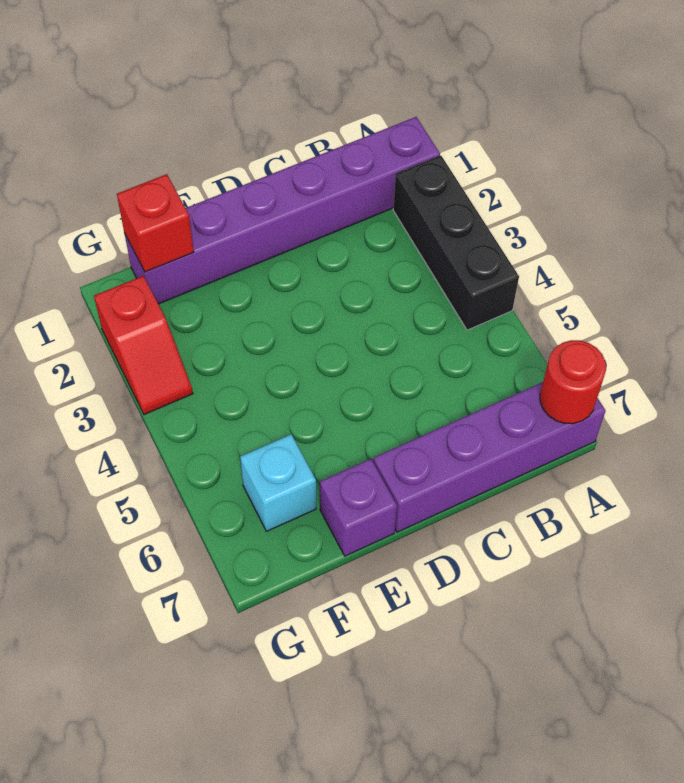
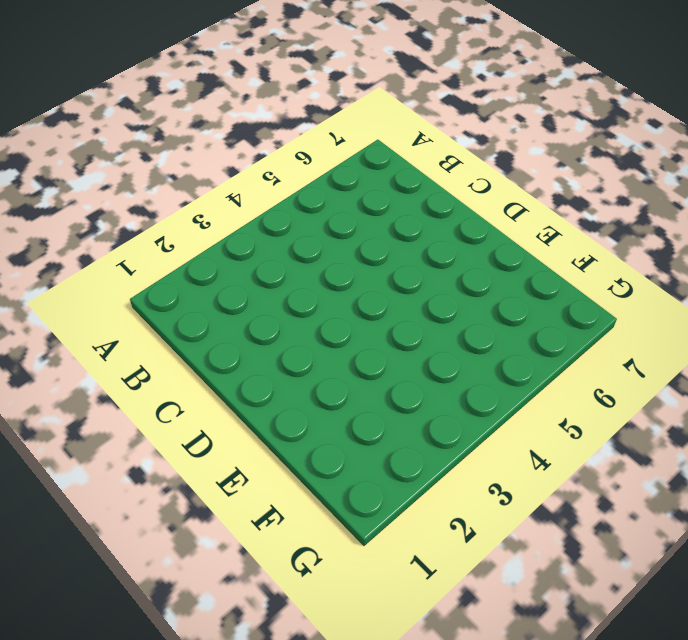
none -> purple brick A1:F1 level 1
none -> black brick A2:A4 level 1

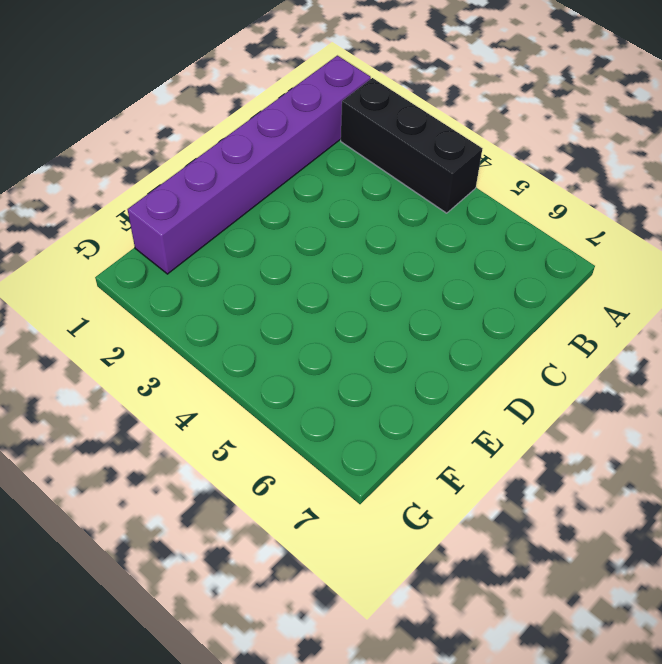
none -> purple brick A7:D7 level 1
none -> purple brick E7 level 1

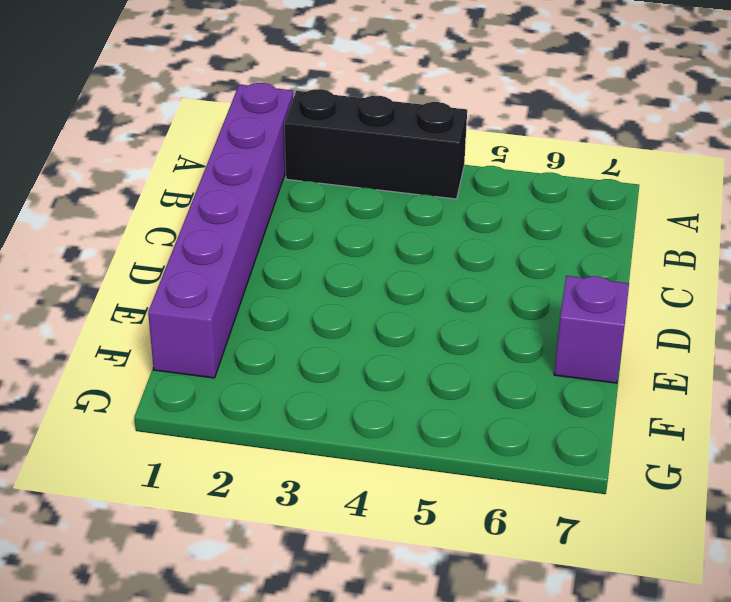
none -> purple brick A7:D7 level 1
none -> cyan brick F6 level 1

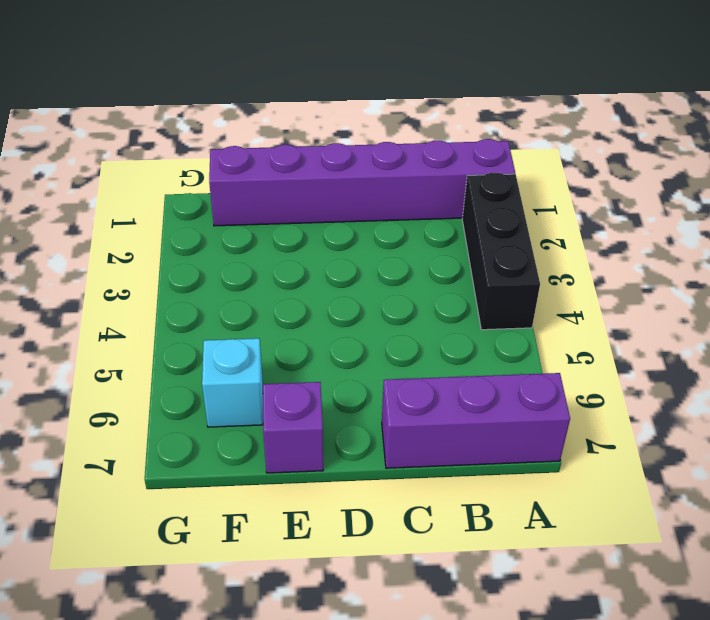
purple brick A7:C7 level 1 -> purple brick A7:D7 level 1
none -> red slope G2:G3 level 1 top 2
none -> red round brick A7 level 2

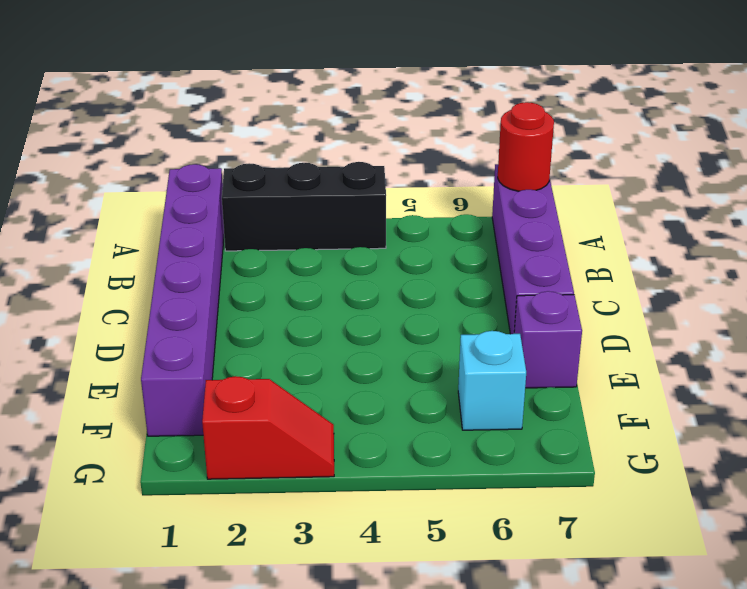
none -> red brick F1 level 2

